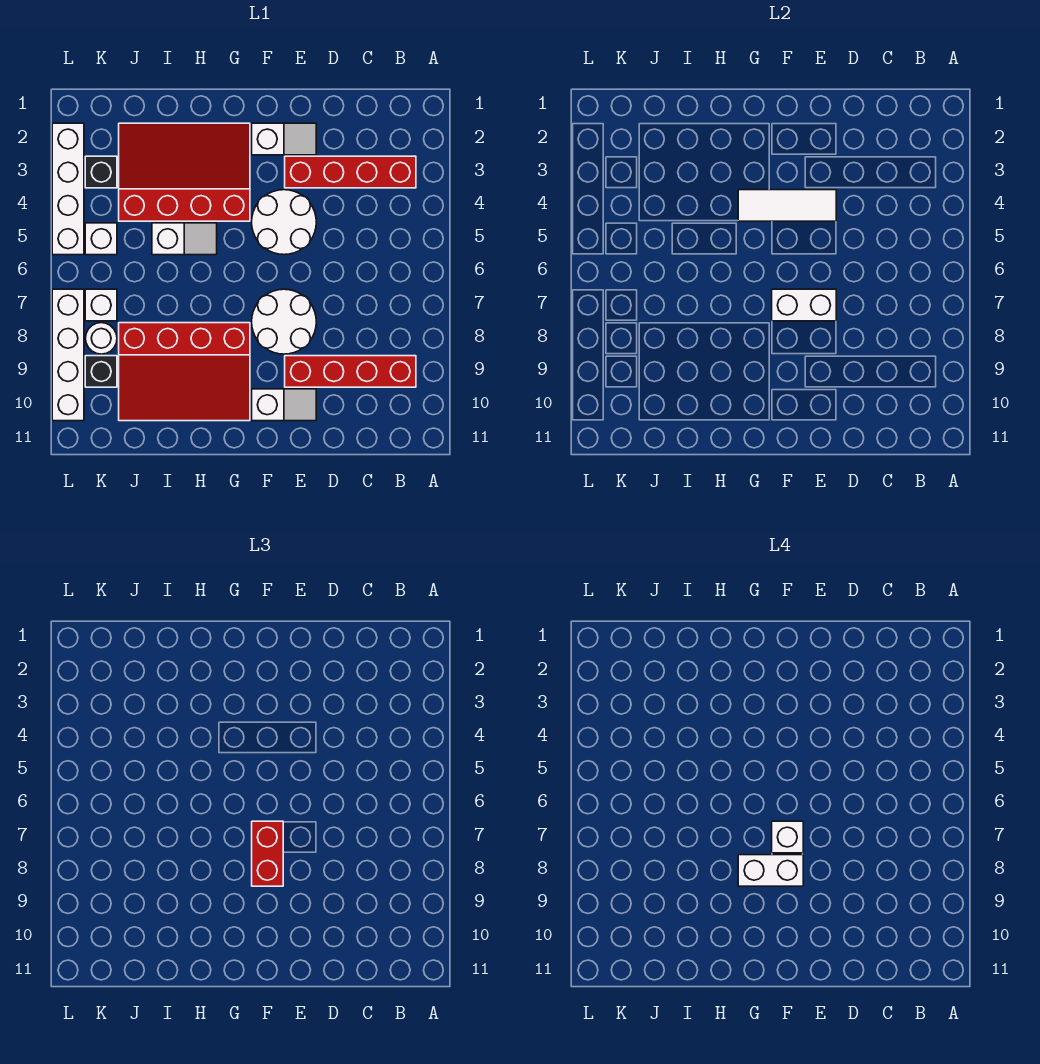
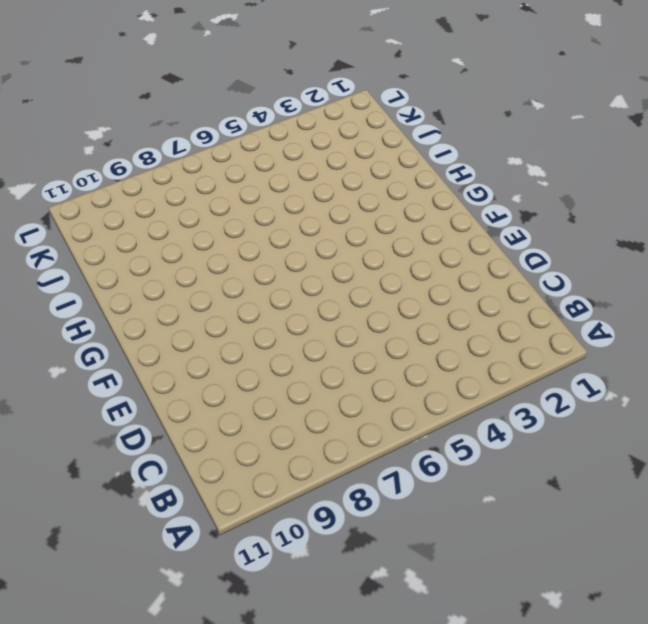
none -> red brick B3:E3 level 1
none -> red brick B9:E9 level 1
none -> white slope E2:F2 level 1 top F

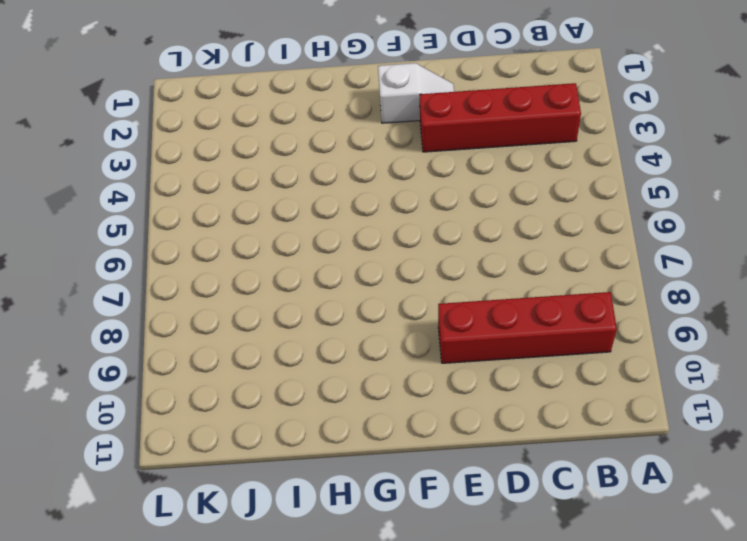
none -> white round brick E4:F5 level 1
none -> white round brick E7:F8 level 1
none -> white slope E10:F10 level 1 top F

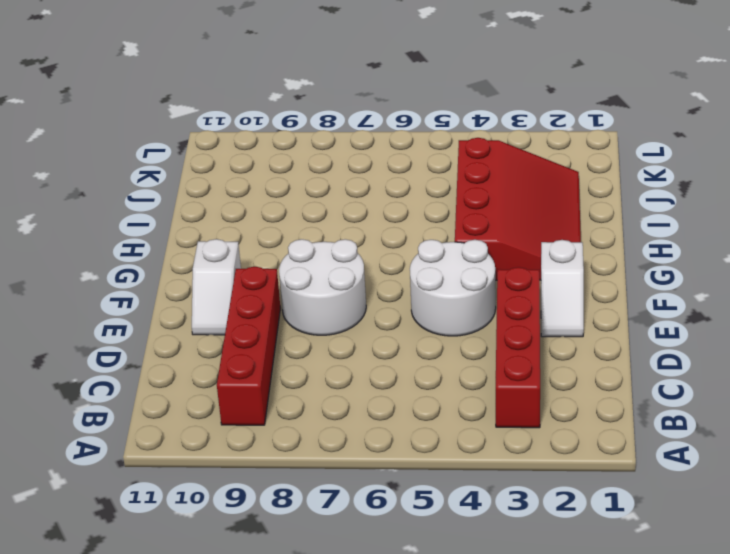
none -> red slope G8:J10 level 1 top 8
none -> white slope H5:I5 level 1 top I
none -> black brick K3 level 1

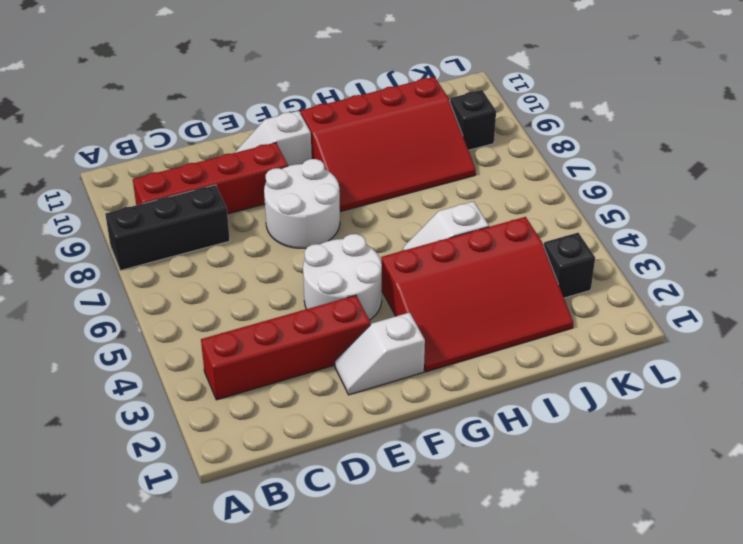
black brick A8:C8 level 1 -> none
red slope G8:J10 level 1 top 10 -> red slope G8:J10 level 1 top 8
none -> white brick K5 level 1
none -> white brick K7 level 1
none -> white round brick K8 level 1

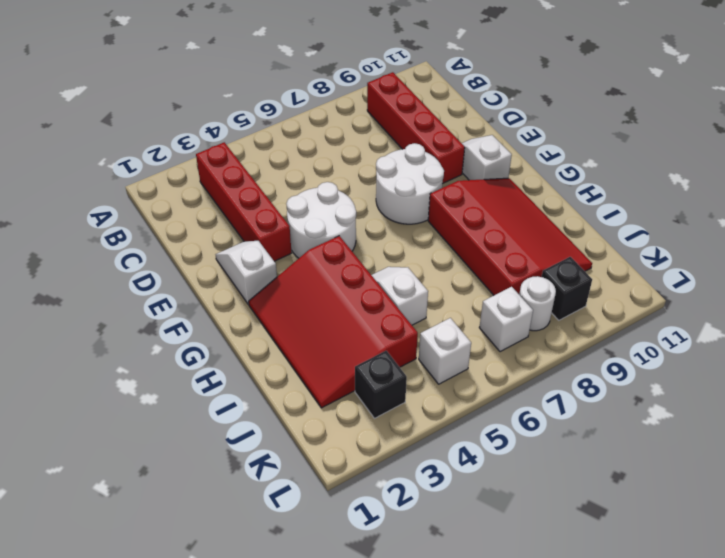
none -> white brick L2:L5 level 1
none -> white brick L7:L10 level 1
none -> white tile E4:G4 level 2

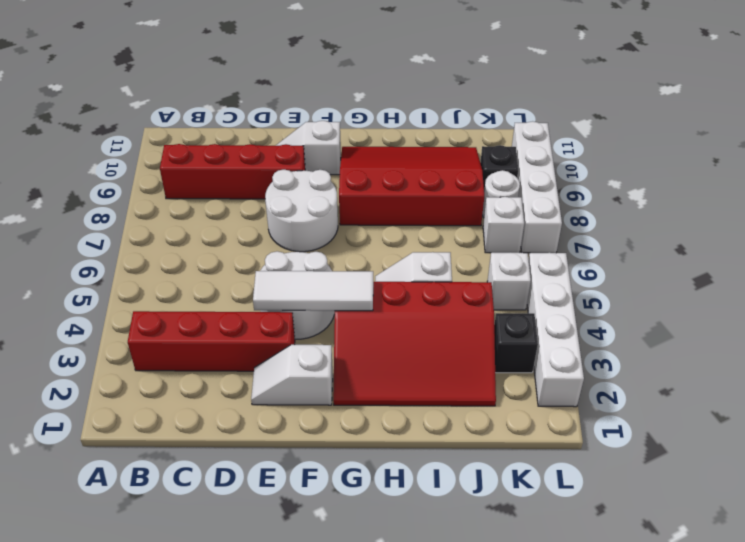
none -> white brick E7:F7 level 2
none -> red brick F7:F8 level 3
none -> white brick F7 level 4

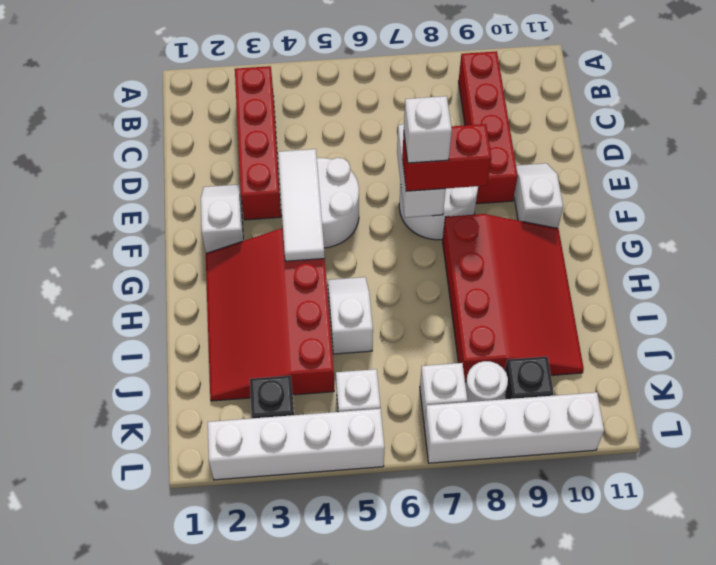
none -> white brick F8:G8 level 4

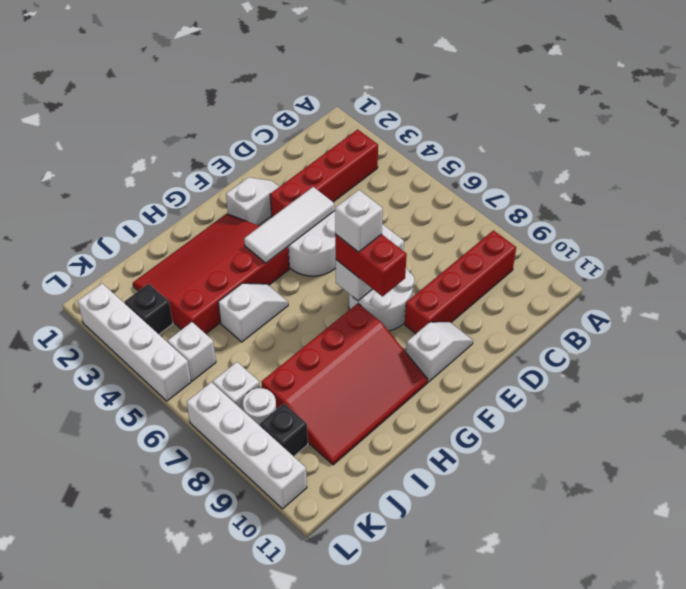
none -> white brick F8:G8 level 4

